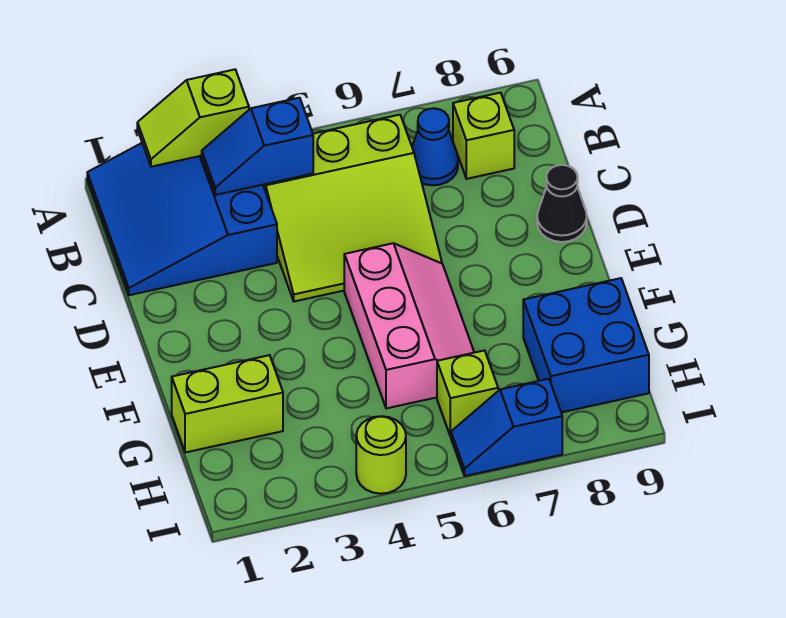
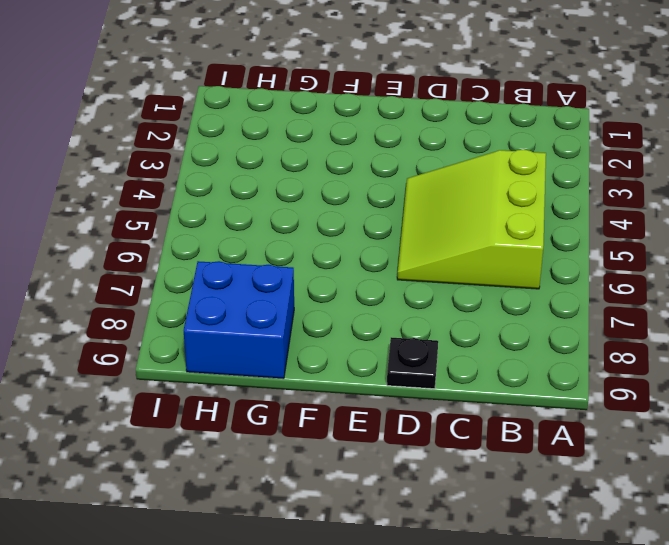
black plate D9 level 1 -> black cone D9 level 1
none -> blue slope A1:C3 level 1 top 3
none -> blue cone B7 level 1
none -> lime brick B8 level 1

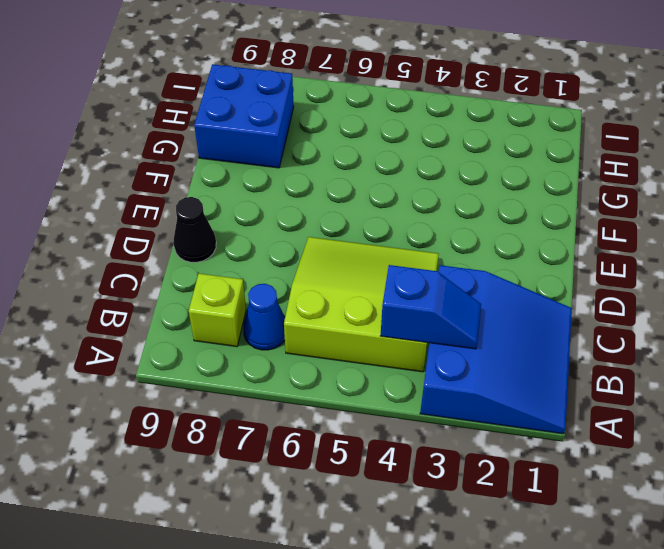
none -> pink slope E5:G6 level 1 top 5
none -> lime brick G1:G2 level 1
none -> lime brick H6 level 1

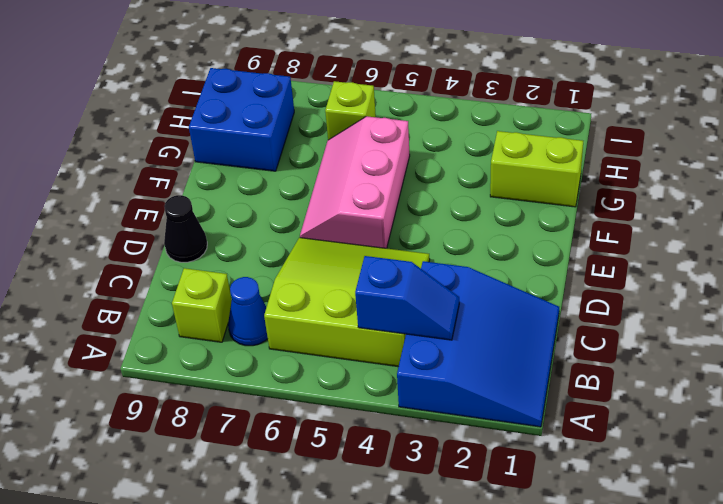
none -> lime round brick I4 level 1
none -> blue slope I6:I7 level 1 top 7
none -> lime slope A2:A3 level 2 top 3

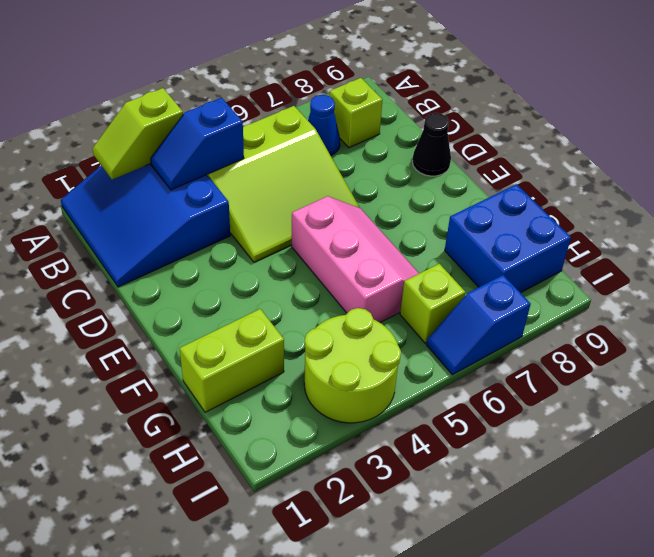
lime round brick H3:I4 level 1 -> lime round brick I4 level 1

